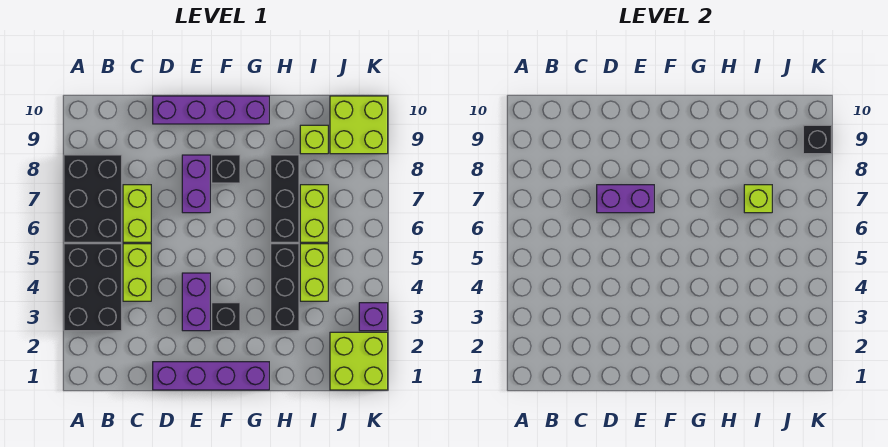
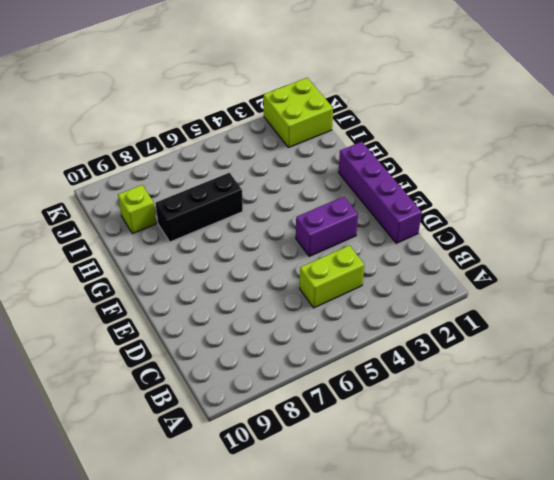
none -> black brick A3:B5 level 1
none -> black brick A6:B8 level 1
none -> lime brick C6:C7 level 1

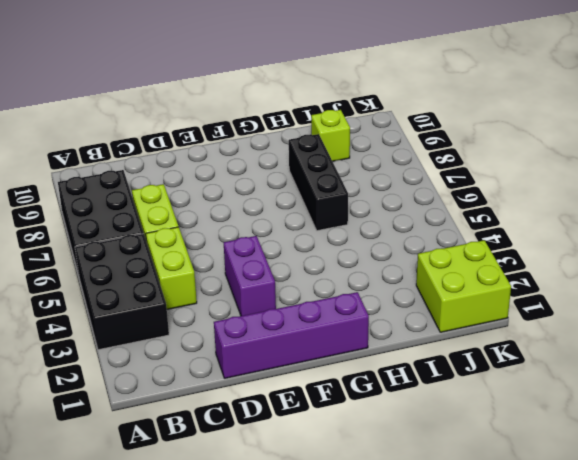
none -> purple brick D10:G10 level 1
none -> purple brick E7:E8 level 1
none -> black brick F3 level 1

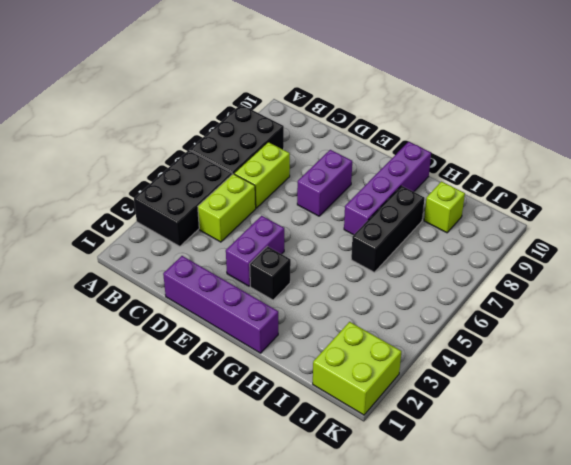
purple brick G7:G10 level 1 -> purple brick D10:G10 level 1
none -> black brick F8 level 1
none -> black brick H3:H5 level 1
none -> lime brick I4:I5 level 1

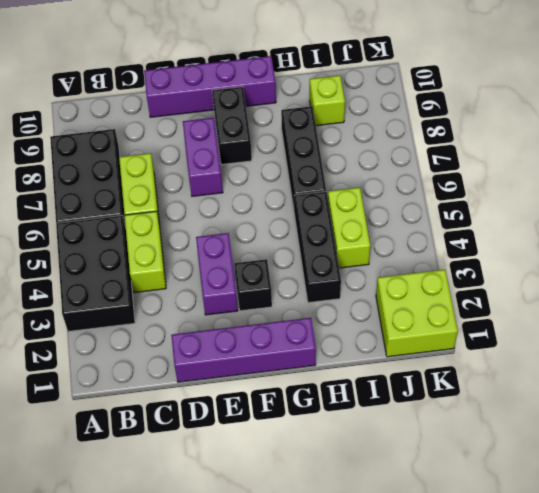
black brick F8:F9 level 1 -> black brick F8 level 1
none -> lime brick I6:I7 level 1
none -> lime brick J9:K10 level 1
none -> purple brick K3 level 1

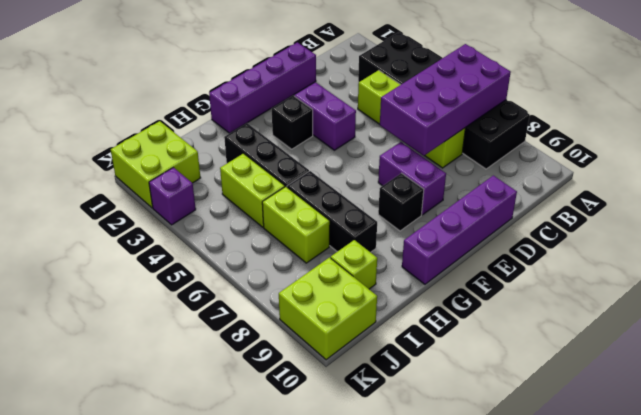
purple brick A6:D7 level 2 -> purple brick D7:E7 level 2
none -> lime brick I7 level 2
none -> black brick K9 level 2

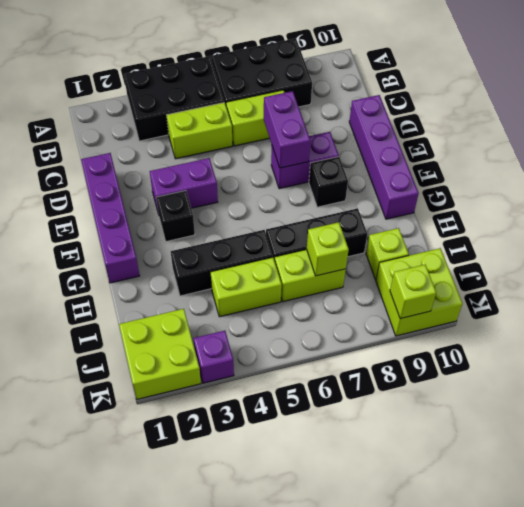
lime brick K9 level 2 -> black brick K9 level 2

